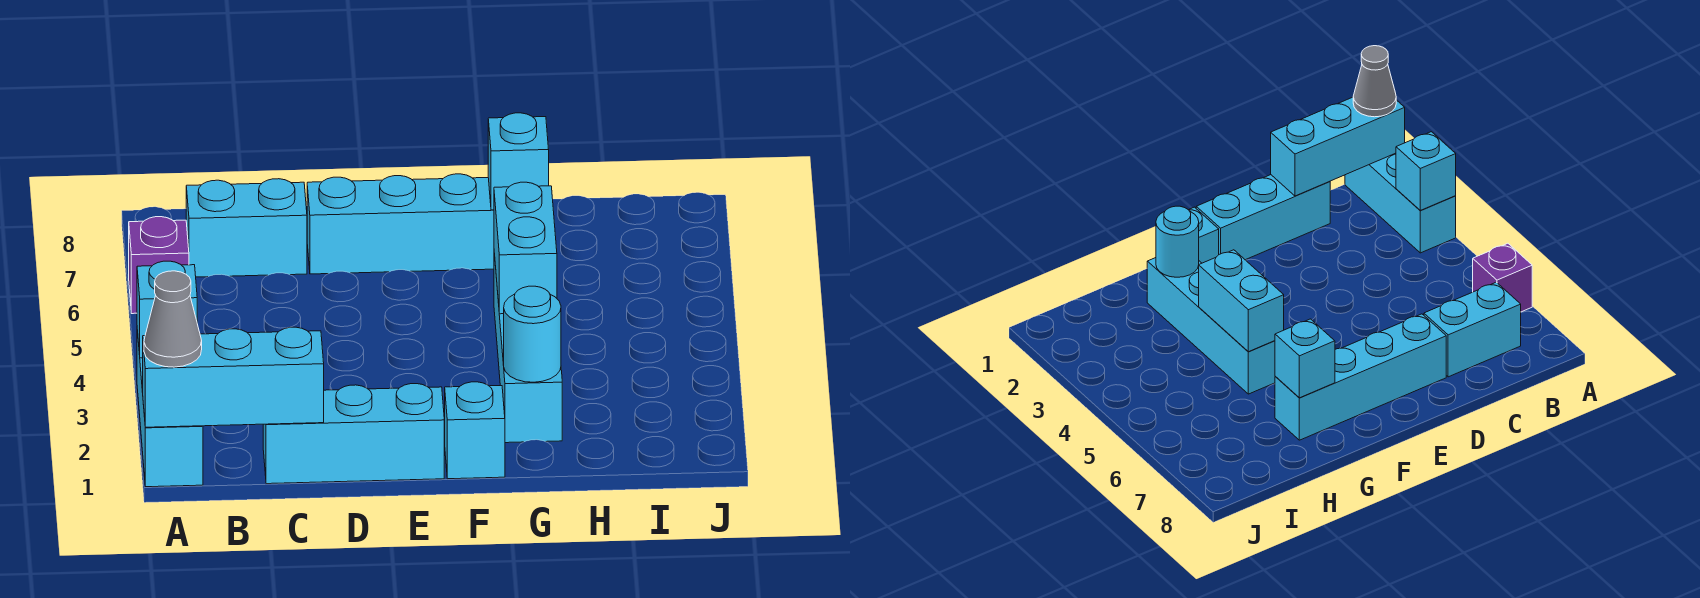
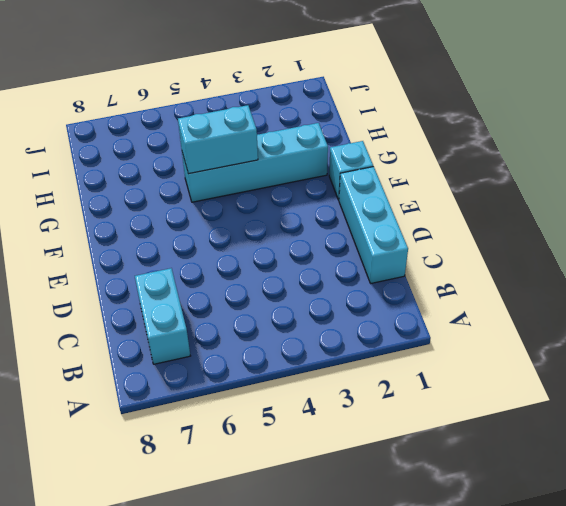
none -> cyan brick A1:A3 level 1
none -> purple brick A6 level 1
none -> cyan brick D7:G7 level 1

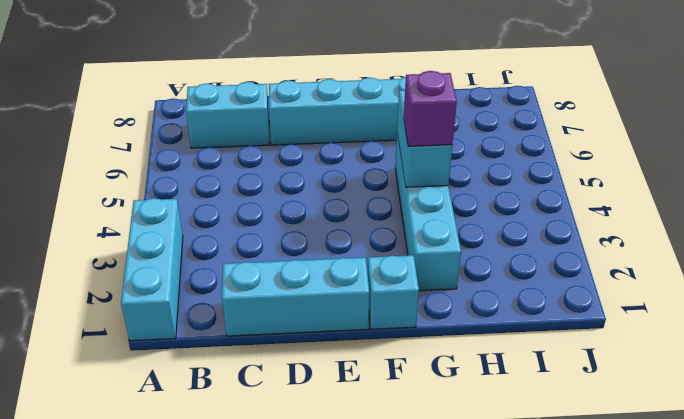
purple brick G4 level 3 -> purple brick A6 level 1
none -> cyan brick A1:C1 level 2
none -> cyan brick A3 level 2
none -> cyan round brick G2 level 2

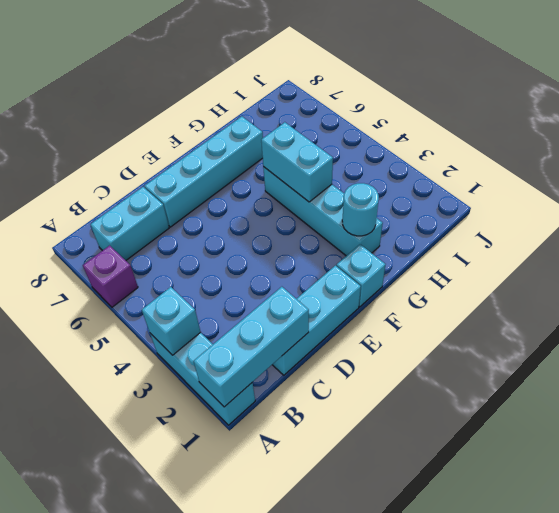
none -> cyan brick G7 level 2
none -> grey cone A1 level 3

